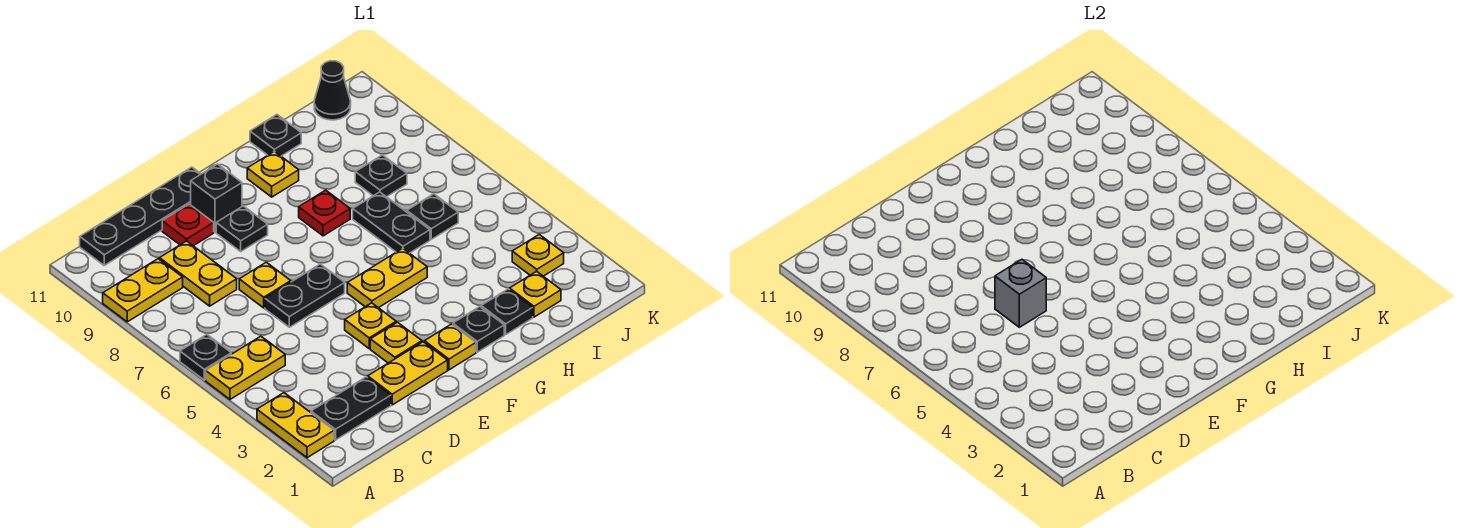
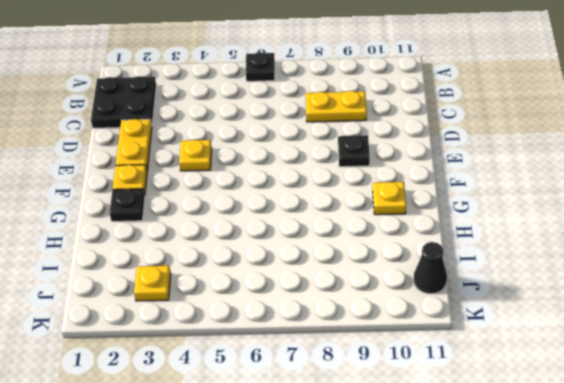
black plate B1:C2 level 1 -> black plate B2:C2 level 1
none -> yellow plate A2:A3 level 1
none -> yellow plate A5:B5 level 1
none -> yellow plate A9:B9 level 1

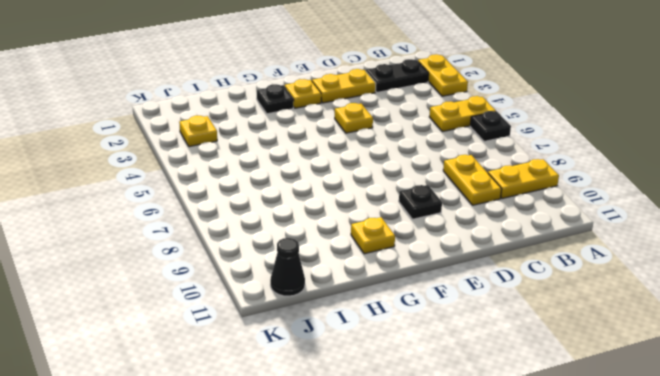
none -> black plate B11:E11 level 1
none -> black plate D6:E6 level 1
none -> yellow plate D7 level 1

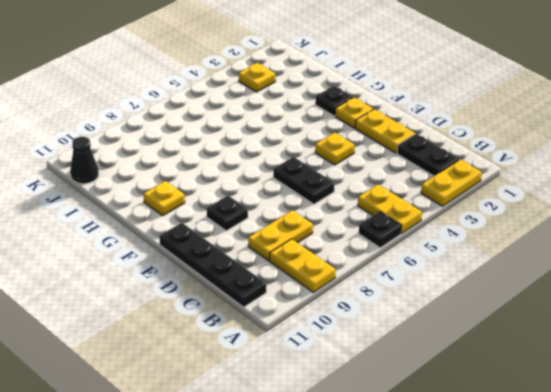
none -> yellow plate D7 level 1
none -> red plate D10 level 1
none -> yellow plate E3 level 1

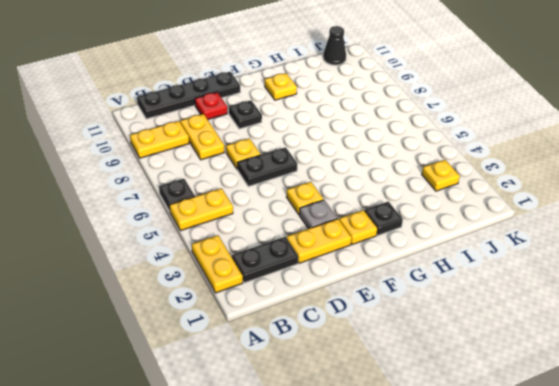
grey plate E3 level 1 -> yellow plate E3 level 1
none -> black brick E10 level 1
none -> yellow plate F5:G5 level 1
none -> red plate G8 level 1

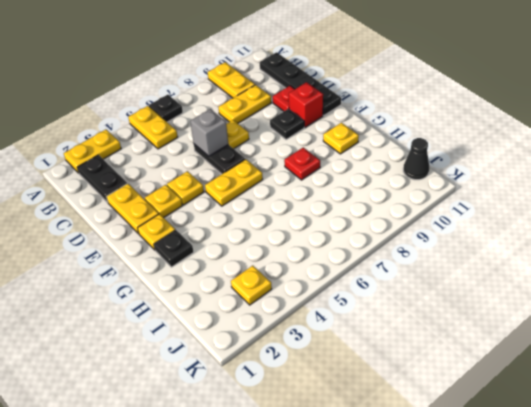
red brick E10 level 1 -> black brick E10 level 1
yellow plate F5:F6 level 1 -> yellow plate F5:G5 level 1
none -> black plate H2 level 1
none -> black plate H6:H7 level 1
none -> black plate H11 level 1

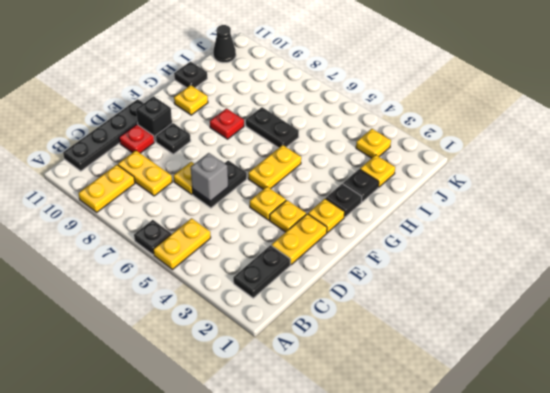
none -> yellow plate A2:A3 level 1
none -> black plate I6 level 1
none -> black plate I8 level 1

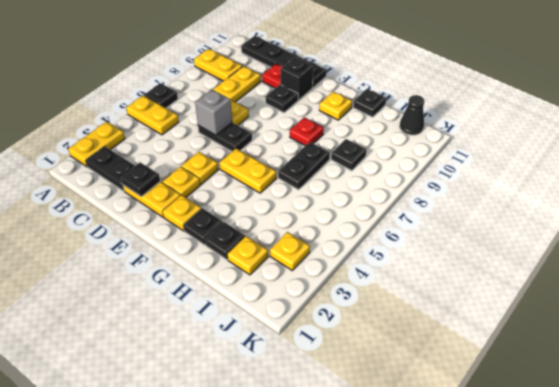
black plate D2 level 2 -> black plate I6 level 1

